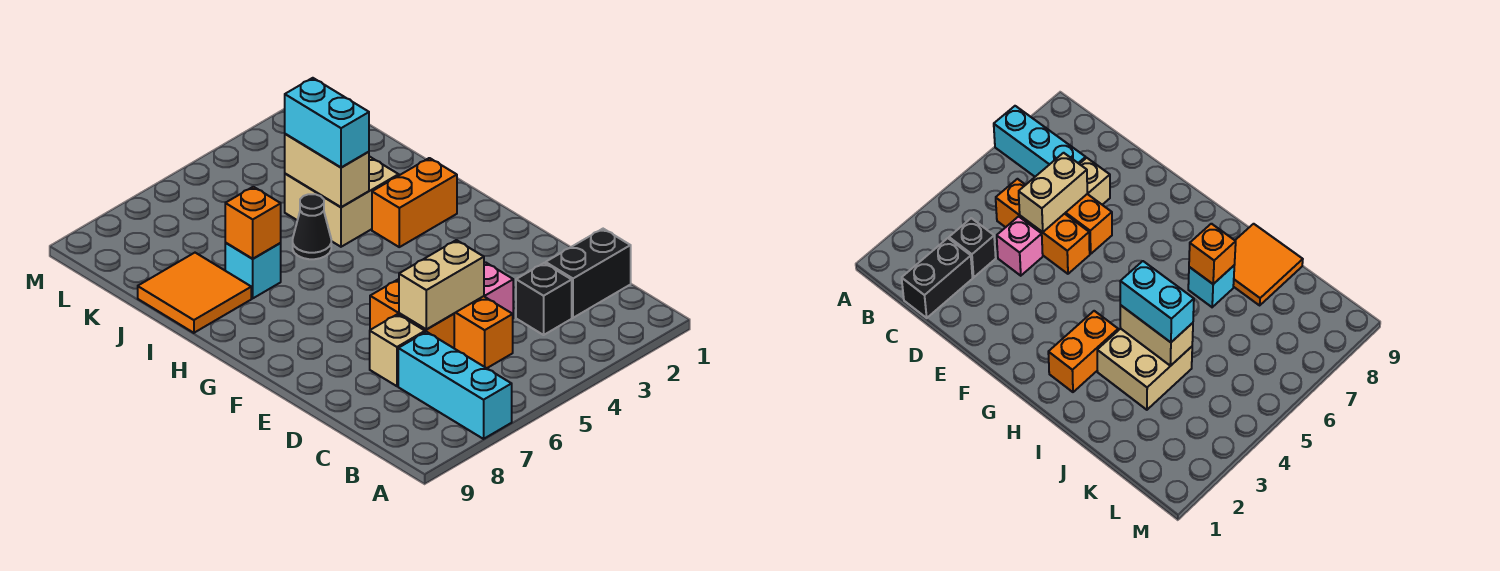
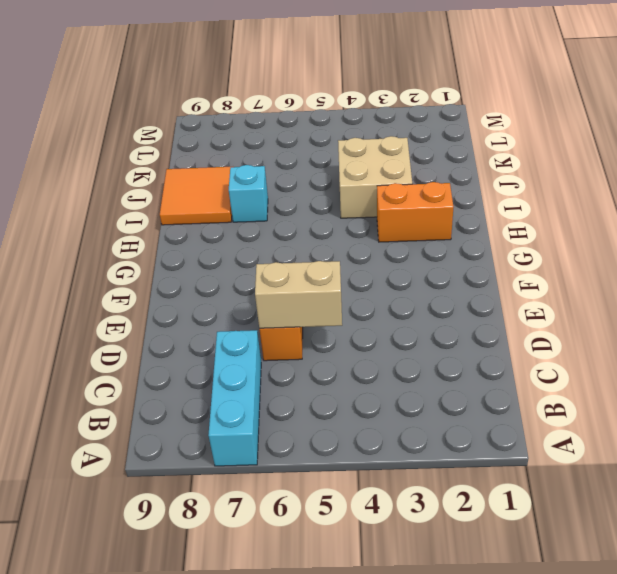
none -> black brick C1:C2 level 1
none -> black brick C3 level 1
none -> orange brick C5:E5 level 1

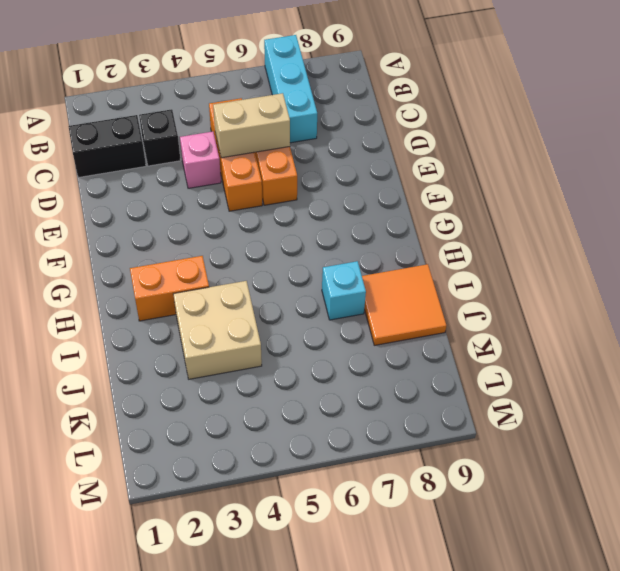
none -> tan brick D7 level 1
none -> black cone I5 level 1
none -> tan brick I4:J4 level 2

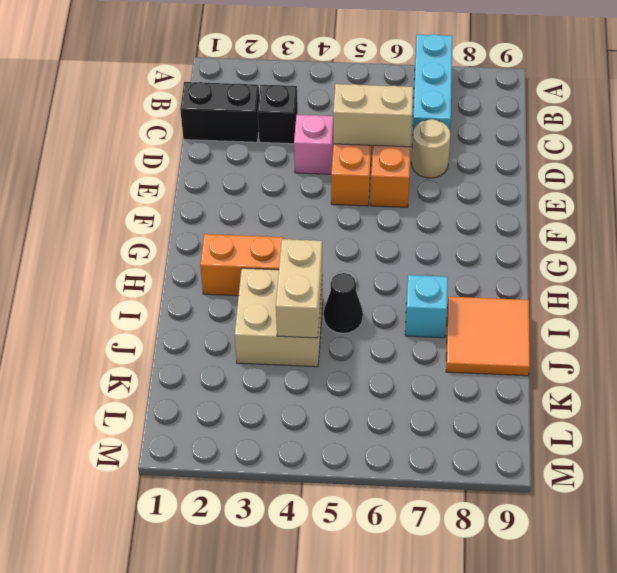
tan round brick D7 level 1 -> tan brick D7 level 1
none -> orange brick I7 level 2
none -> cyan brick I4:J4 level 3

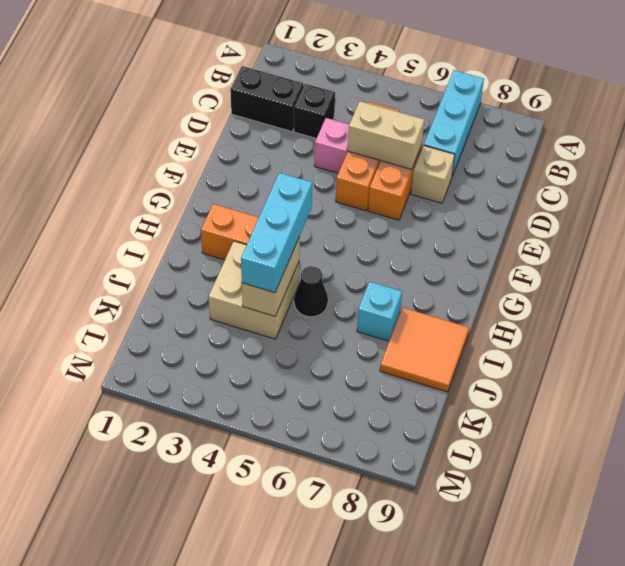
cyan brick H4:J4 level 3 -> cyan brick I4:J4 level 3
none -> orange brick I7 level 2

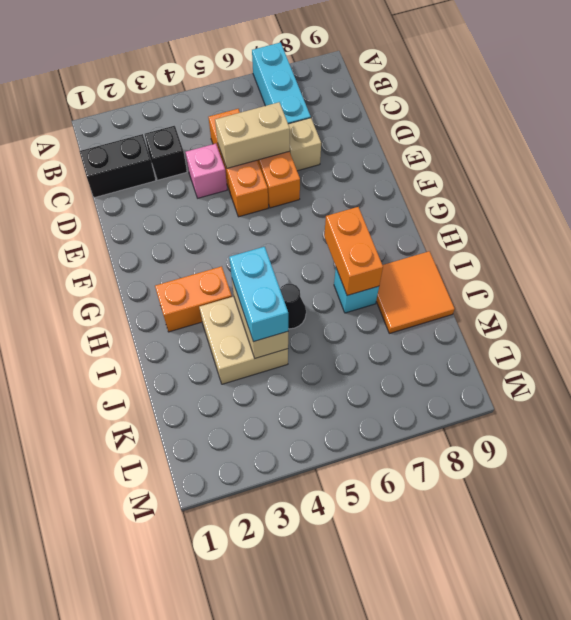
orange brick H7:I7 level 2 -> orange brick I7 level 2

